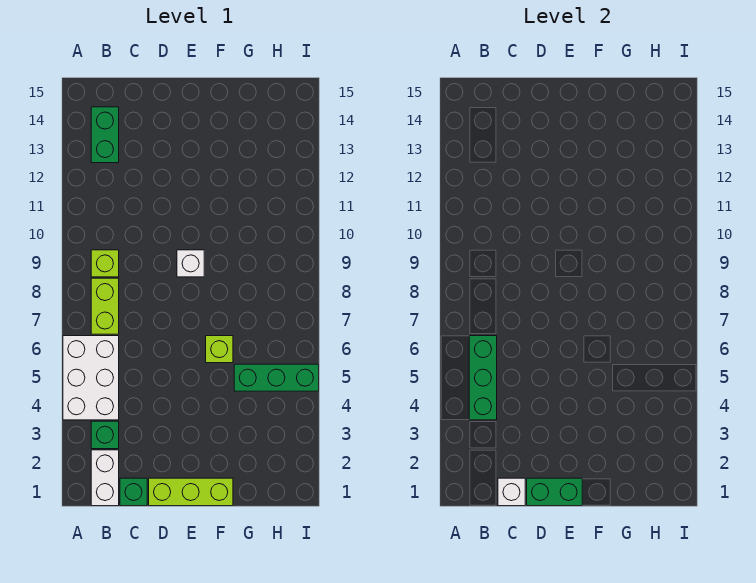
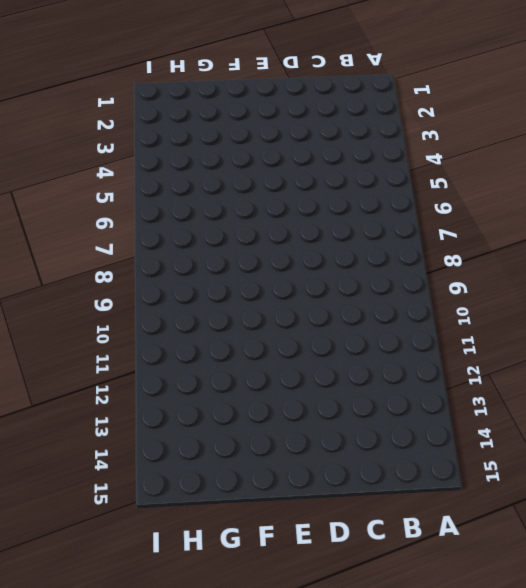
none -> white brick A4:B6 level 1
none -> white brick B1:B2 level 1
none -> green brick B3 level 1

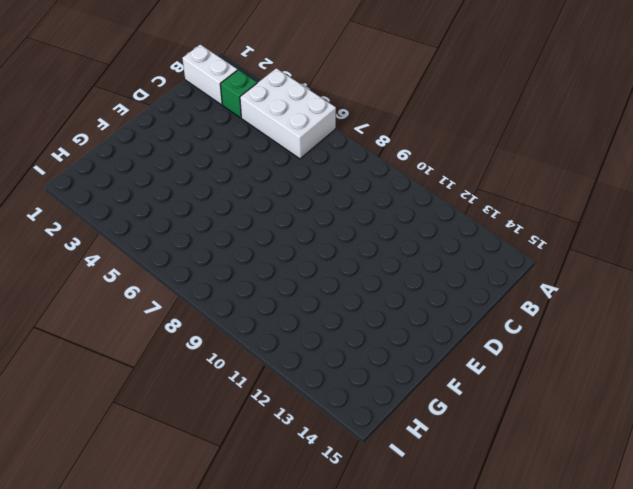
none -> lime brick B7:B8 level 1
none -> lime brick B9 level 1
none -> green brick B13:B14 level 1

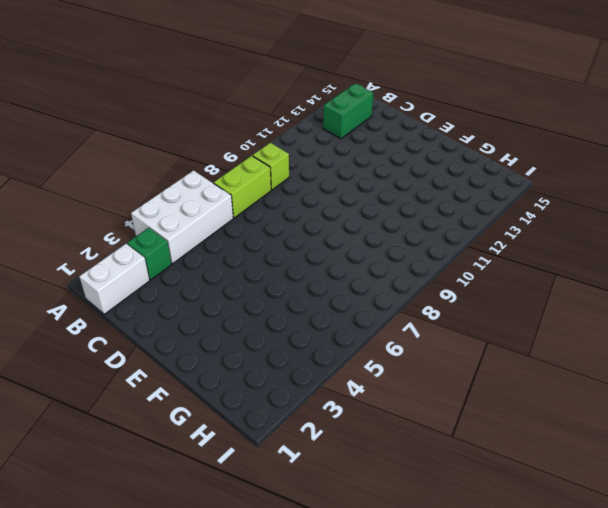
none -> green brick C1 level 1
none -> lime brick D1:F1 level 1
none -> white brick E9 level 1

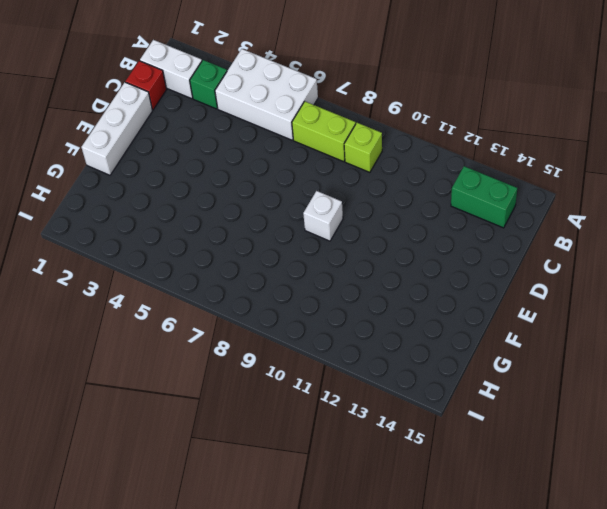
red brick C1 level 1 -> green brick C1 level 1
white brick D1:F1 level 1 -> lime brick D1:F1 level 1
none -> lime brick F6 level 1
none -> green brick G5:I5 level 1
none -> green brick B4:B6 level 2

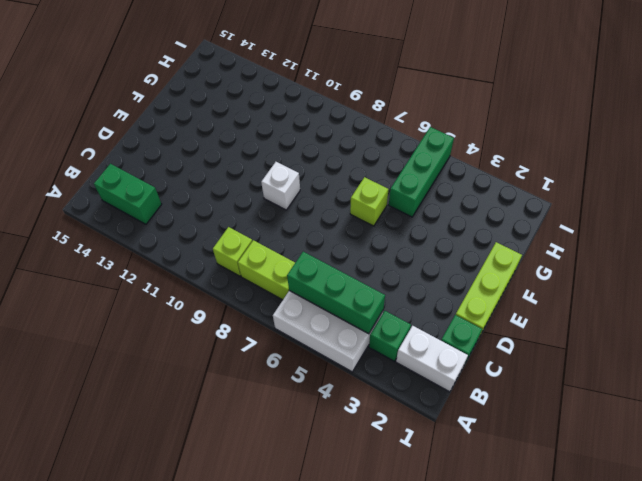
none -> white brick C1 level 2
none -> green brick D1:E1 level 2

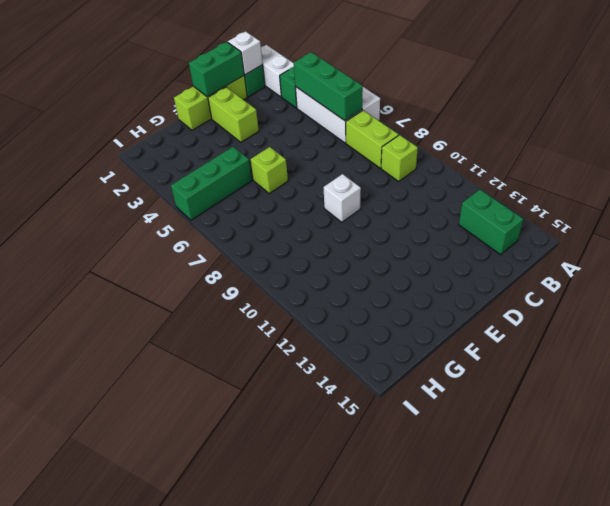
lime brick E2:E3 level 1 -> none

